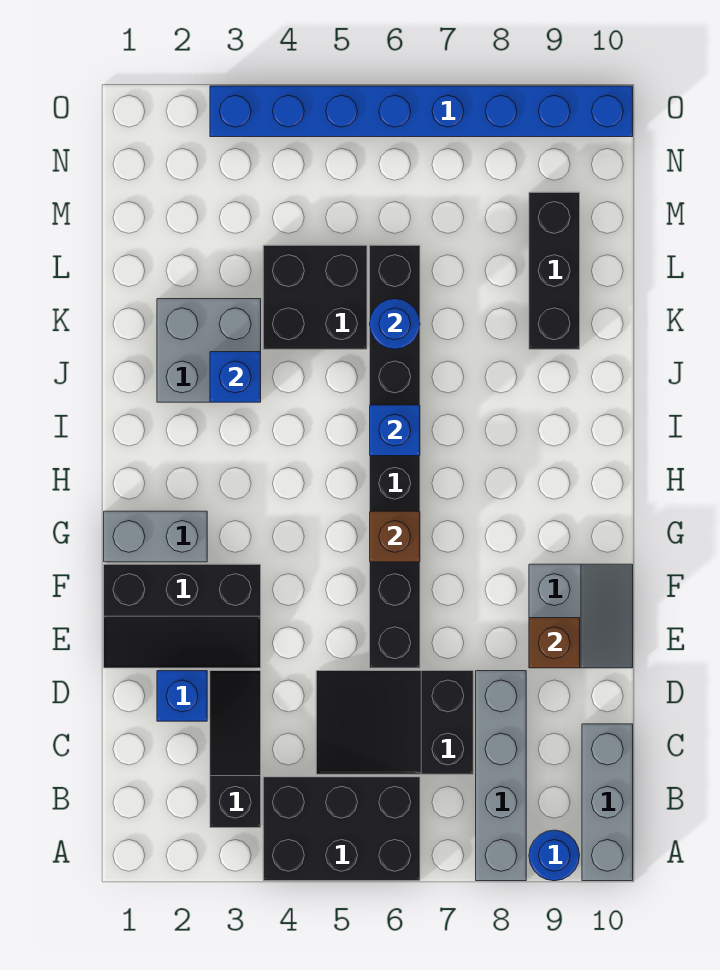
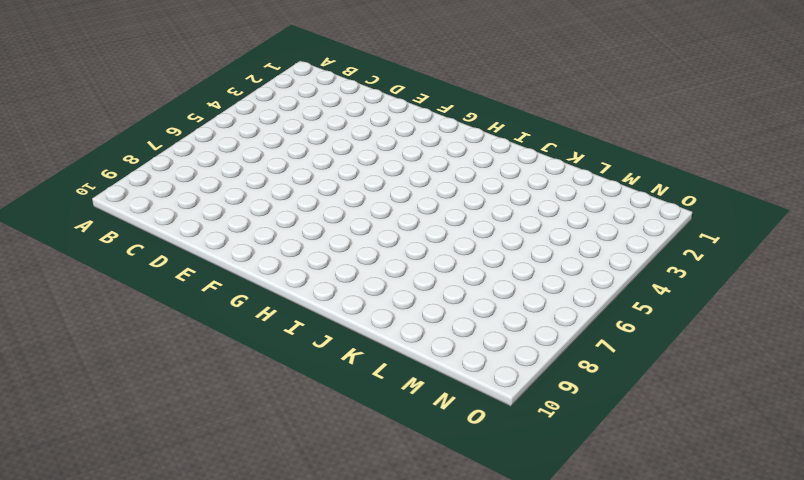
none -> black brick A4:B6 level 1
none -> grey brick A8:D8 level 1
none -> blue round brick A9 level 1

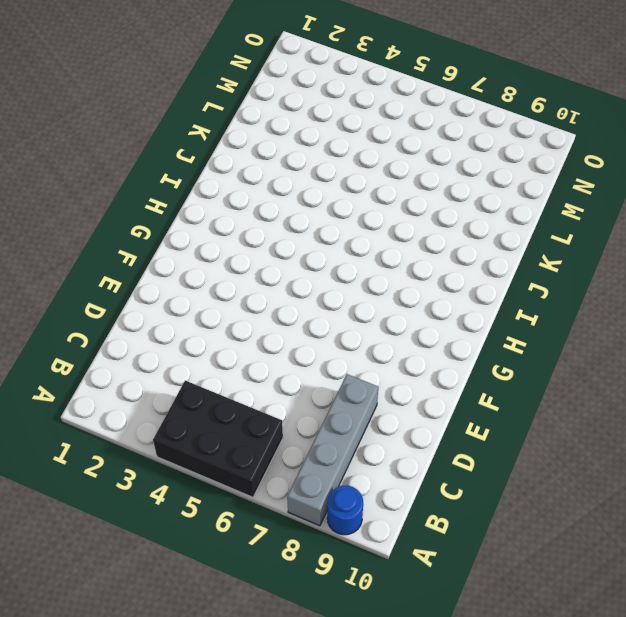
none -> grey brick A10:C10 level 1
none -> black slope B3:D3 level 1 top B
none -> black slope C5:D7 level 1 top 7

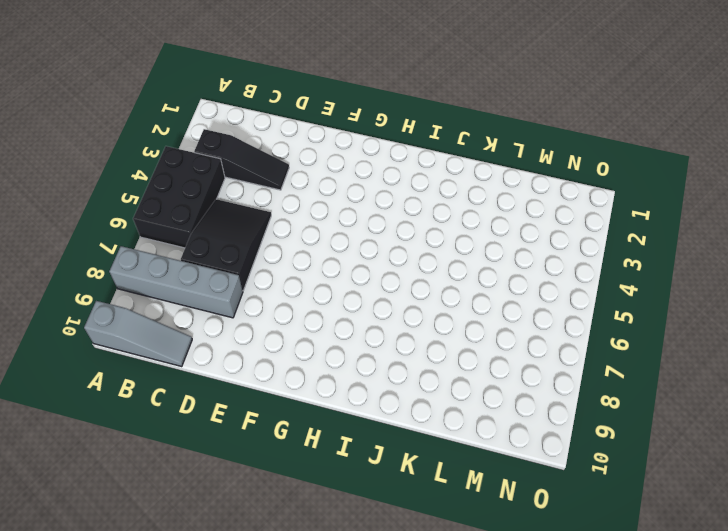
grey slope A10:C10 level 1 top A -> grey brick A10:C10 level 1
none -> blue round brick A9 level 1
none -> blue brick D2 level 1
none -> black slope E1:F3 level 1 top F

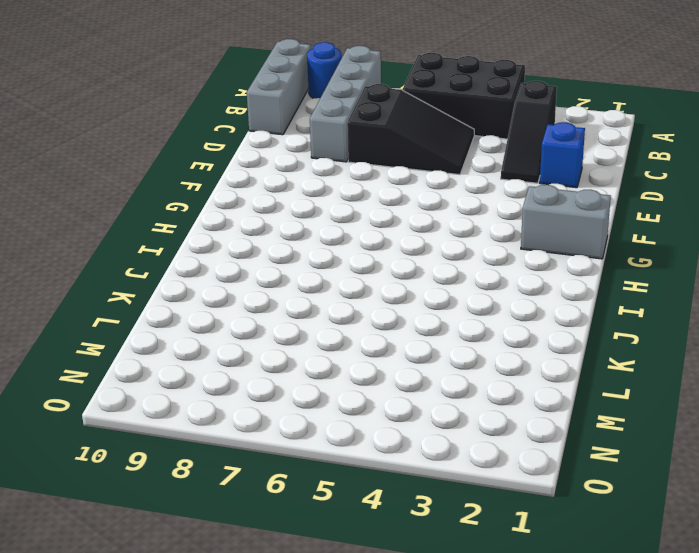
none -> black slope E1:F3 level 1 top F
none -> black brick E6:L6 level 1
none -> grey slope E9:F10 level 1 top 9

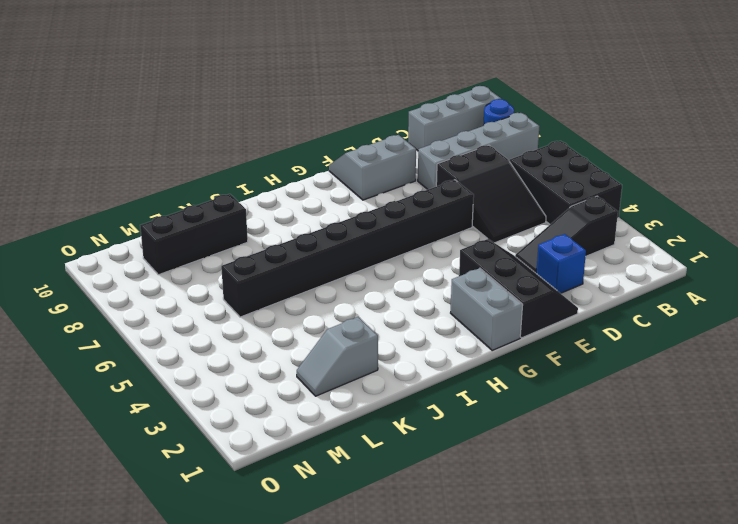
grey slope K2:L2 level 1 top K -> grey brick J2:K3 level 1
none -> black brick K4:L5 level 1
none -> blue brick O3:O10 level 1
none -> brown brick E9 level 2

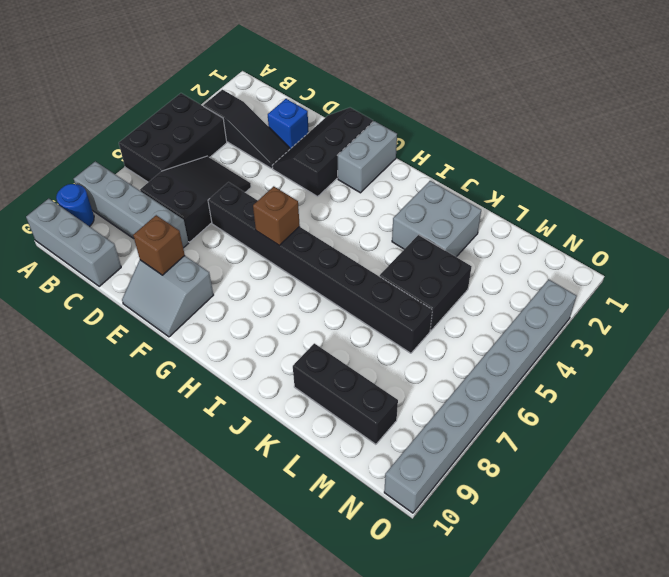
grey brick O3:O10 level 1 -> blue brick O3:O10 level 1
none -> blue brick I6 level 2
none -> blue brick J3 level 2
none -> blue round brick K6 level 2

